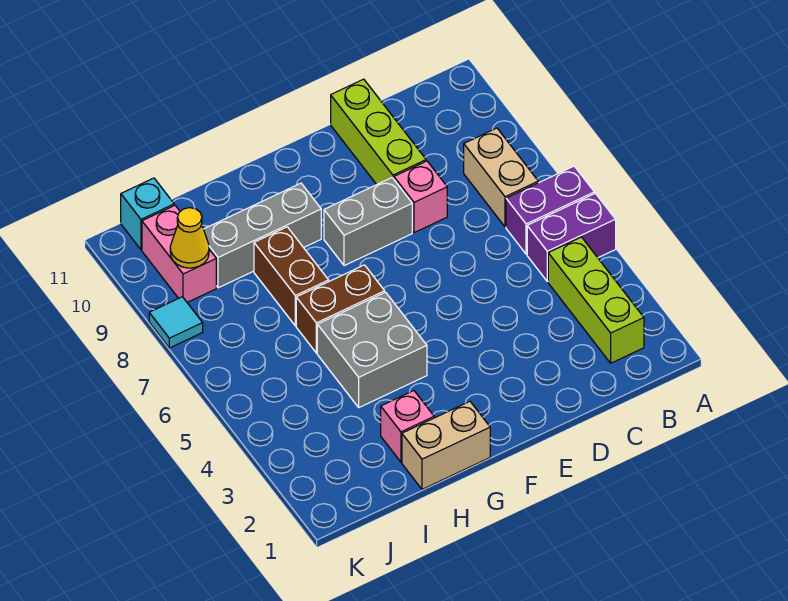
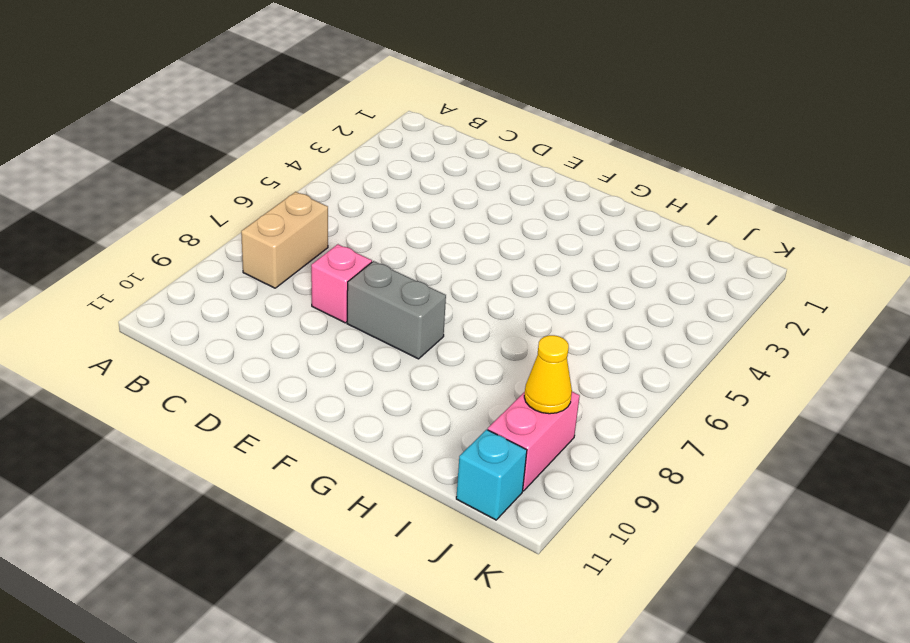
none -> purple brick A5:B5 level 1
none -> purple brick A6:B6 level 1
none -> lime brick B2:B4 level 1

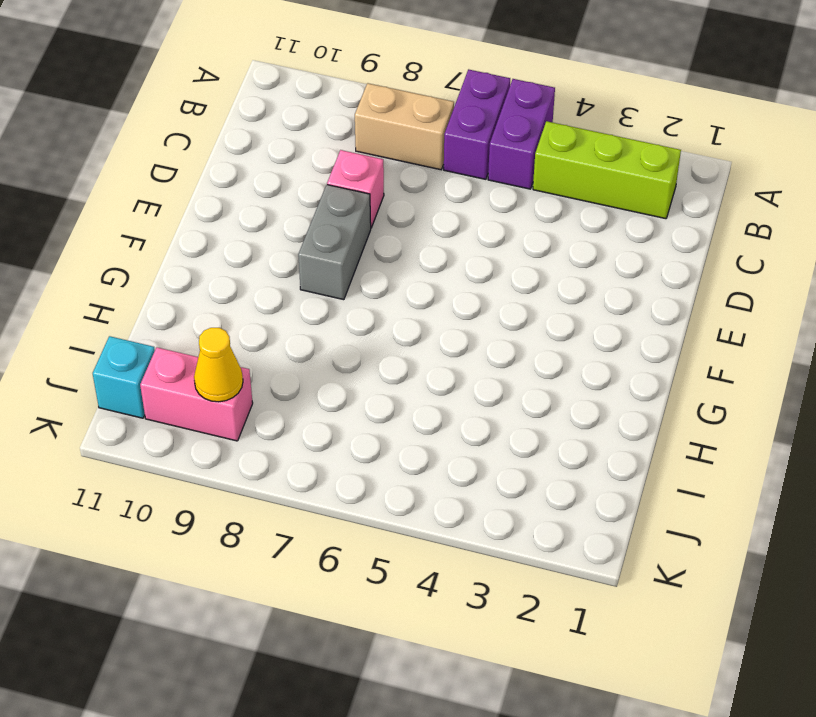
none -> lime brick D9:D11 level 1
none -> tan brick G1:H1 level 1
none -> grey brick G4:H5 level 1

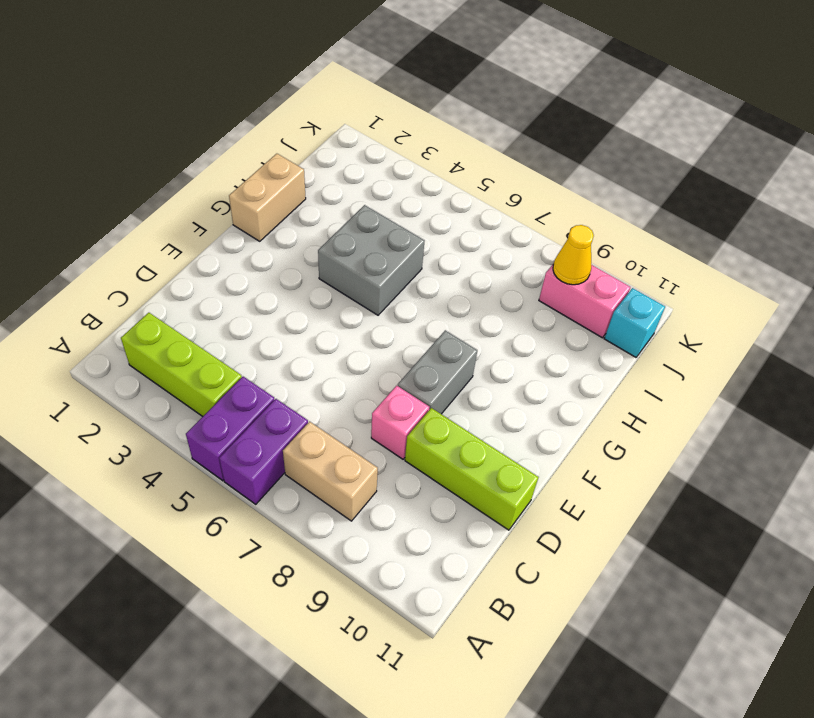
none -> brown brick G6:H6 level 1
none -> grey brick G9:I9 level 1
none -> pink brick H2 level 1

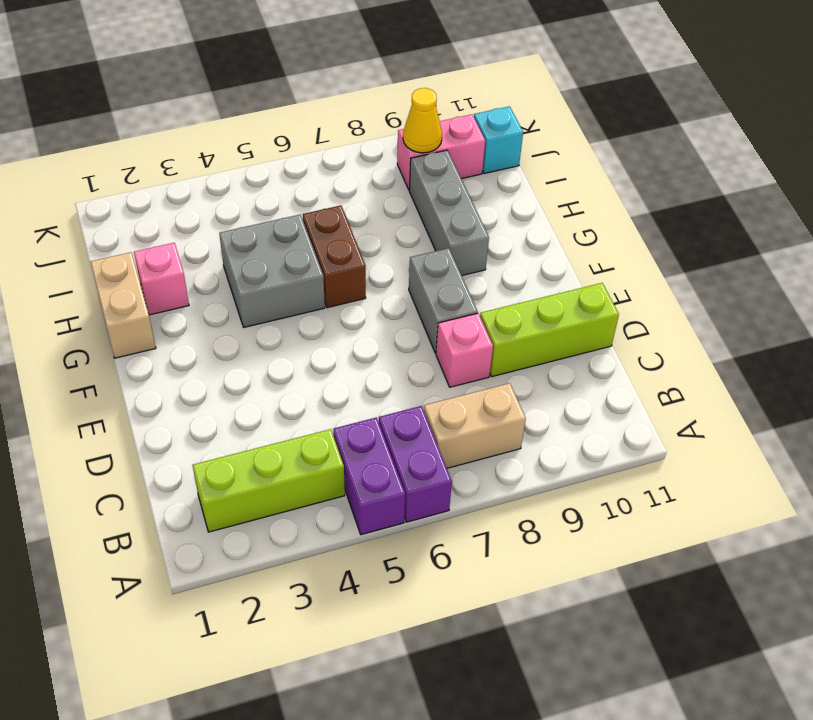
none -> brown brick H7:H8 level 1
none -> cyan tile K8 level 1

